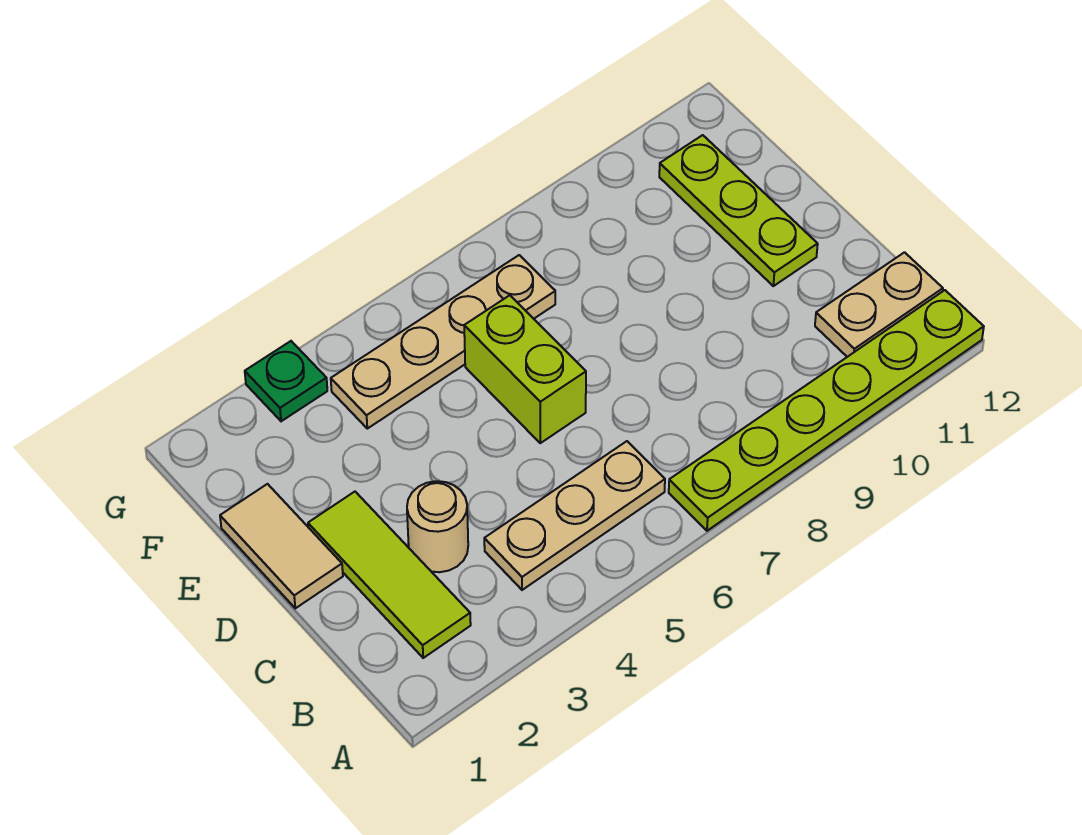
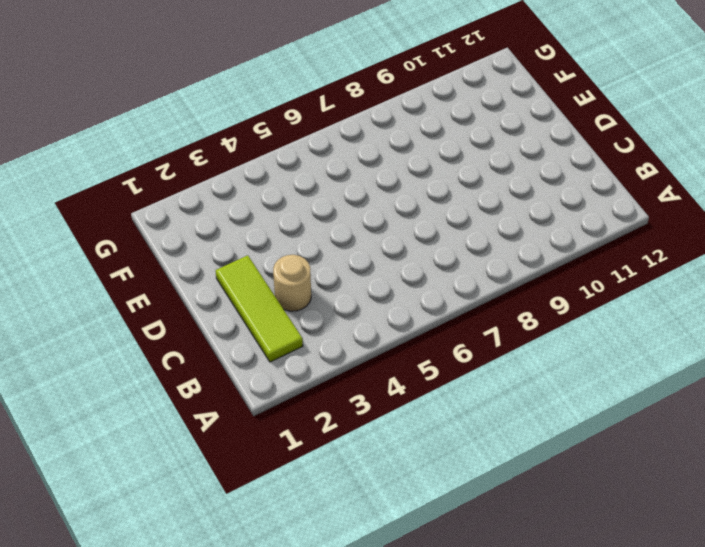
none -> lime plate A7:A12 level 1
none -> tan plate B4:B6 level 1

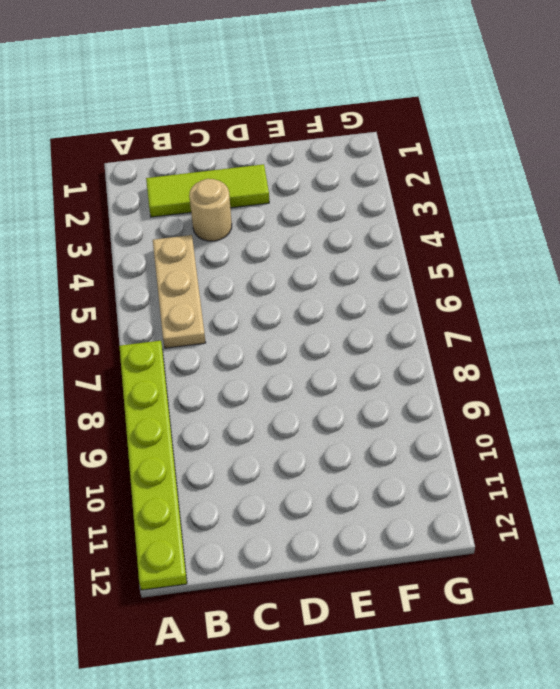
none -> tan plate B11:B12 level 1
none -> tan tile D1:E1 level 1

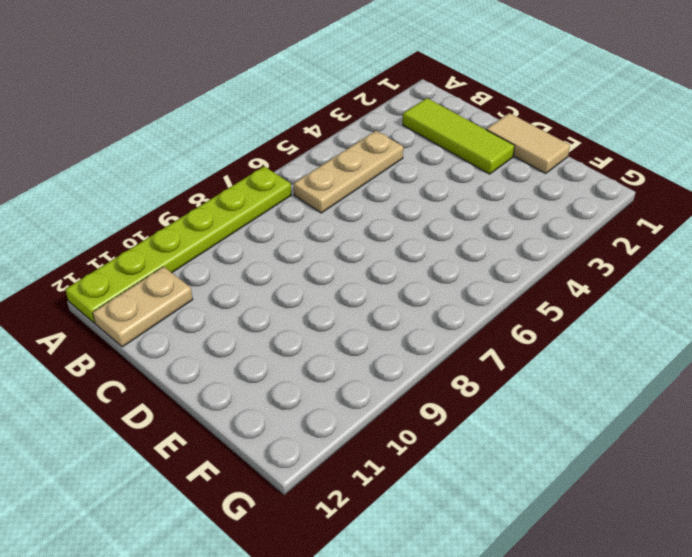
none -> tan round brick C3 level 1
none -> lime brick D6:E6 level 1

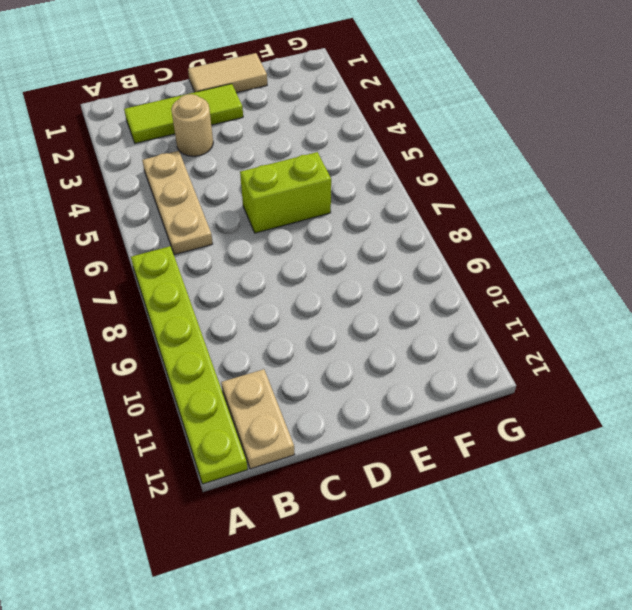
none -> lime plate D11:F11 level 1
none -> tan plate F4:F7 level 1

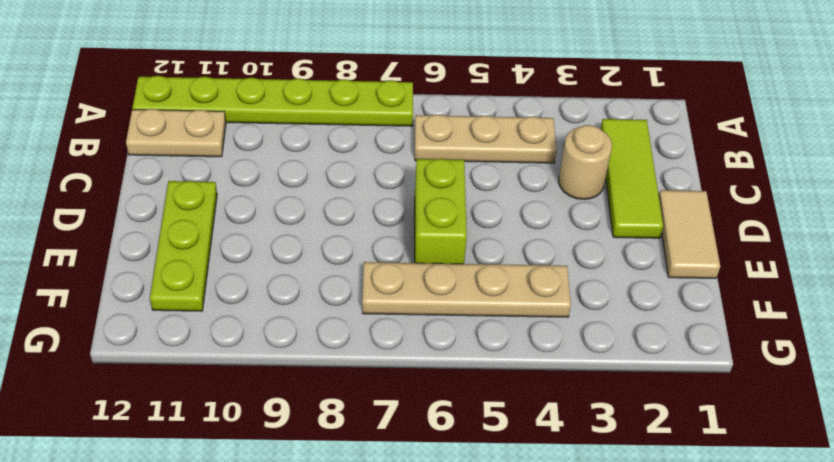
none -> green plate G3 level 1

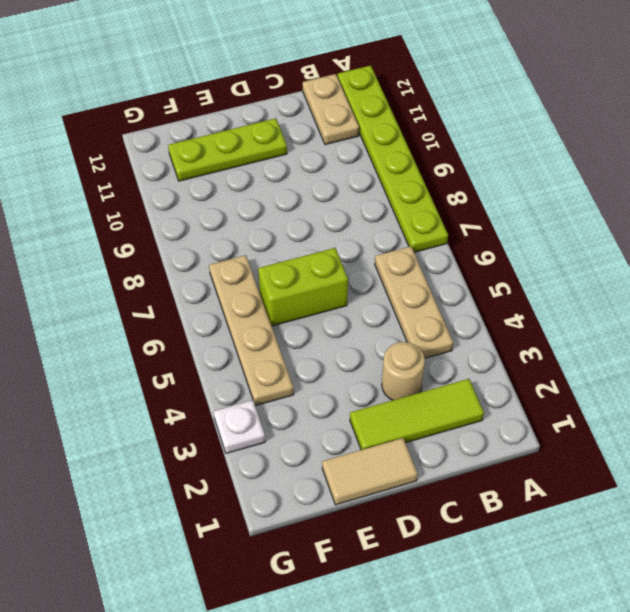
white plate G3 level 1 -> green plate G3 level 1

